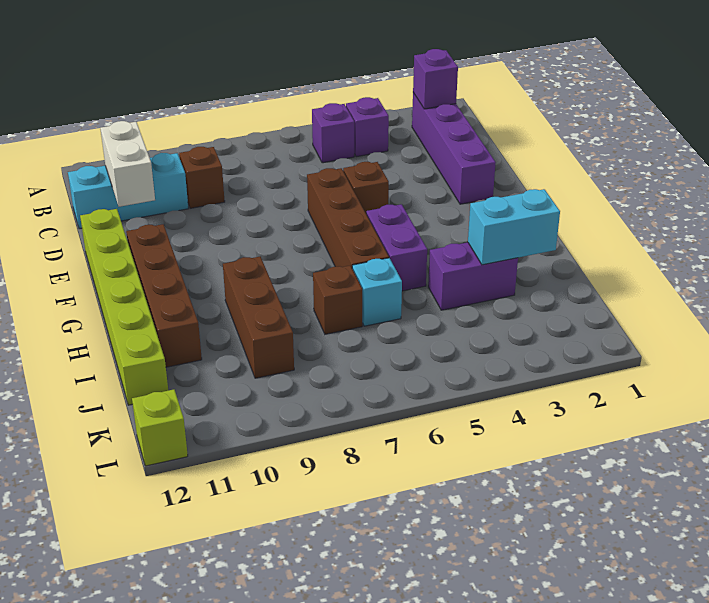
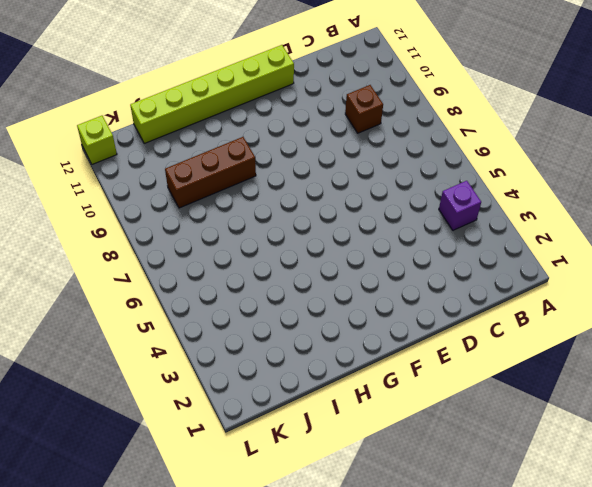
none -> purple brick B2:E2 level 1
none -> purple brick B5 level 1
none -> cyan brick C10:C12 level 1

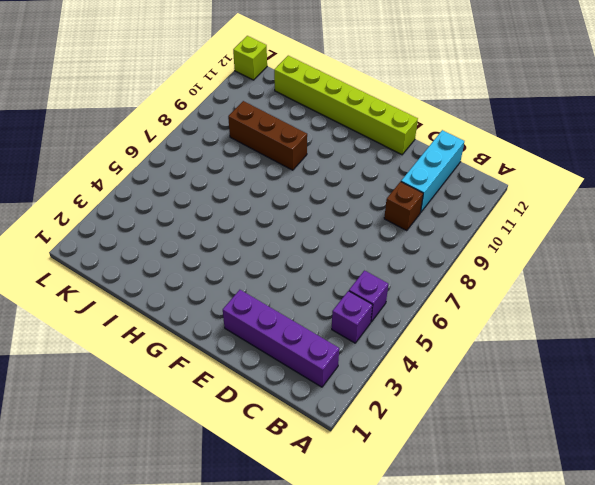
none -> brown brick E5 level 1
none -> brown brick E6:H6 level 1
none -> brown brick F11:I11 level 1

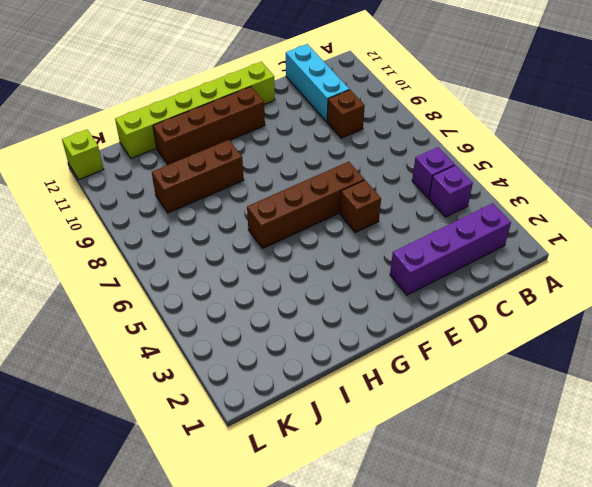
none -> purple brick G5:H5 level 1
none -> purple brick I3:I4 level 1
none -> cyan brick I6 level 1

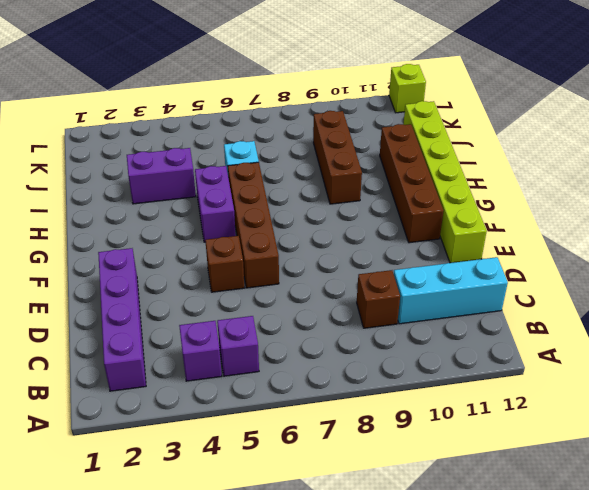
none -> brown brick I7 level 1
none -> purple brick B2 level 2
none -> white brick C11:D11 level 2

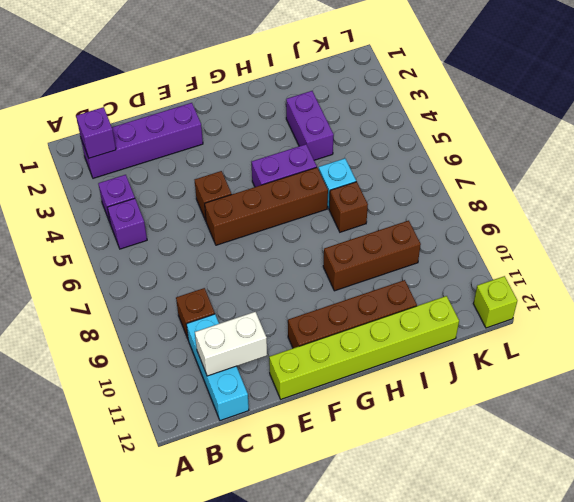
none -> cyan brick I2:I3 level 2

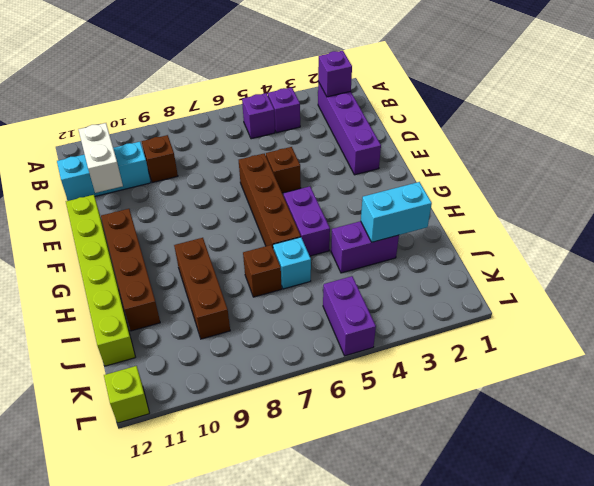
purple brick K5:L5 level 1 -> none

